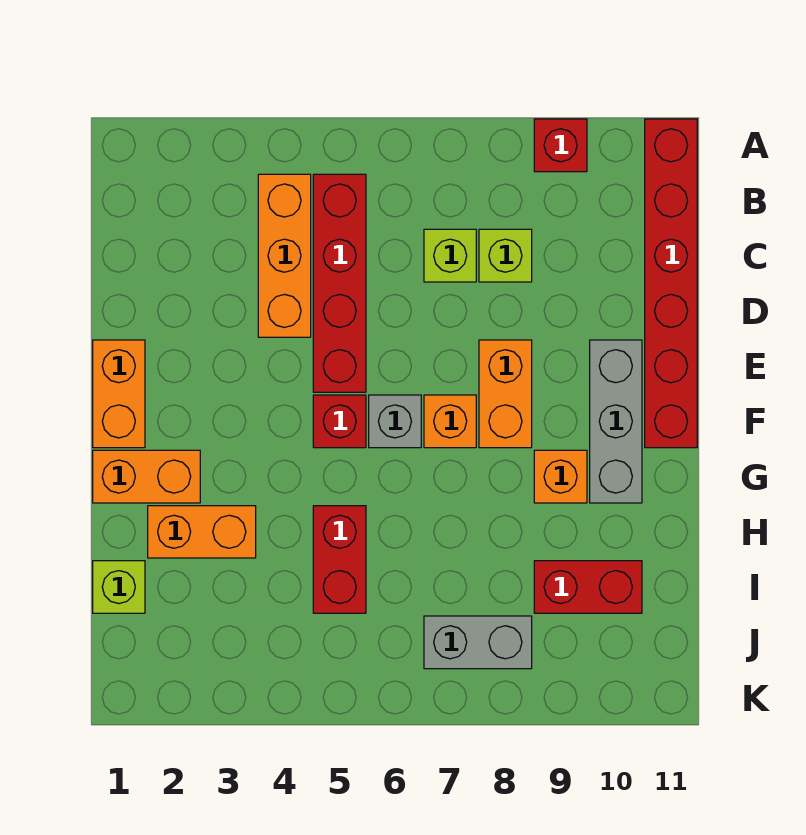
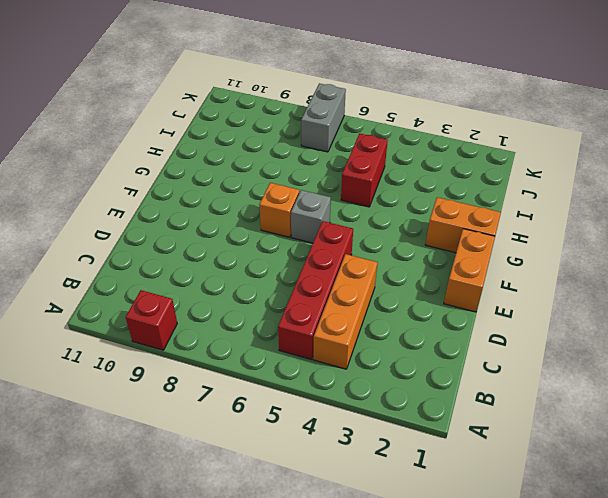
grey brick J7:K7 level 1 -> grey brick J7:J8 level 1
none -> red brick A11:F11 level 1
none -> lime brick C7 level 1
none -> lime brick C8 level 1

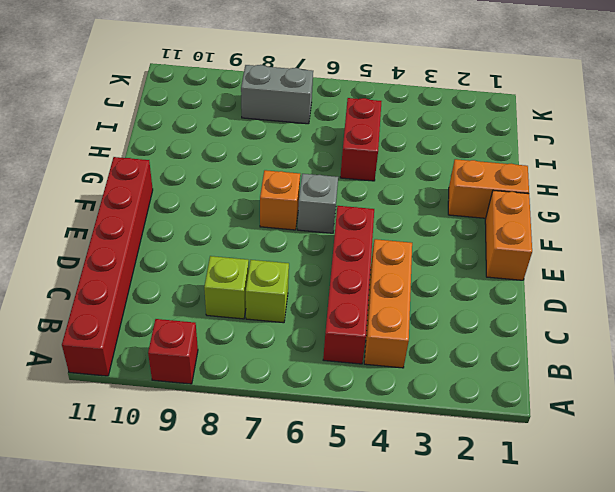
none -> orange brick E8:F8 level 1
none -> grey brick E10:G10 level 1
none -> red brick F5 level 1

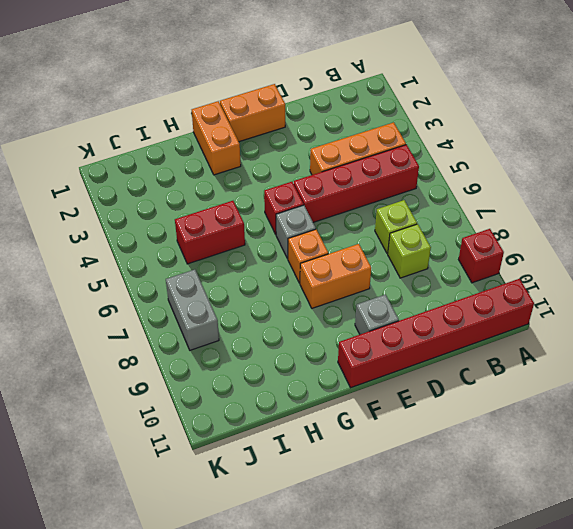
grey brick E10 level 1 -> grey brick E10:G10 level 1
none -> orange brick G9 level 1
none -> orange brick H2:H3 level 1
none -> lime brick I1 level 1

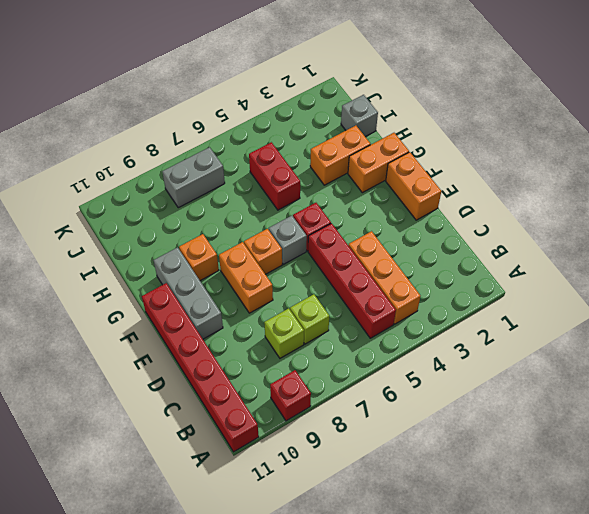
grey brick I1 level 1 -> lime brick I1 level 1
none -> red brick I9:I10 level 1

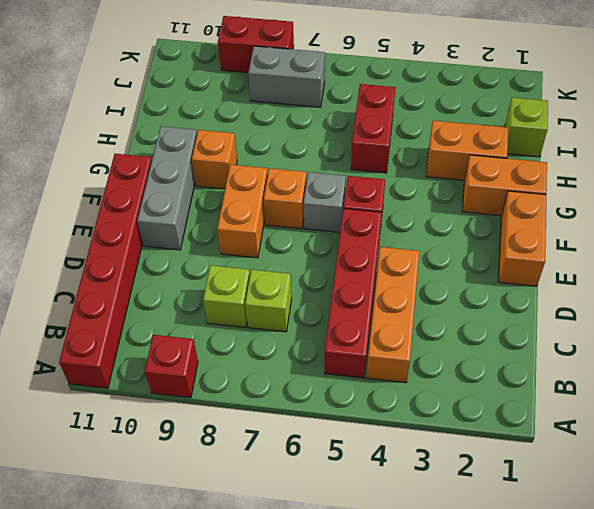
red brick K8:K9 level 1 -> red brick I9:I10 level 1

